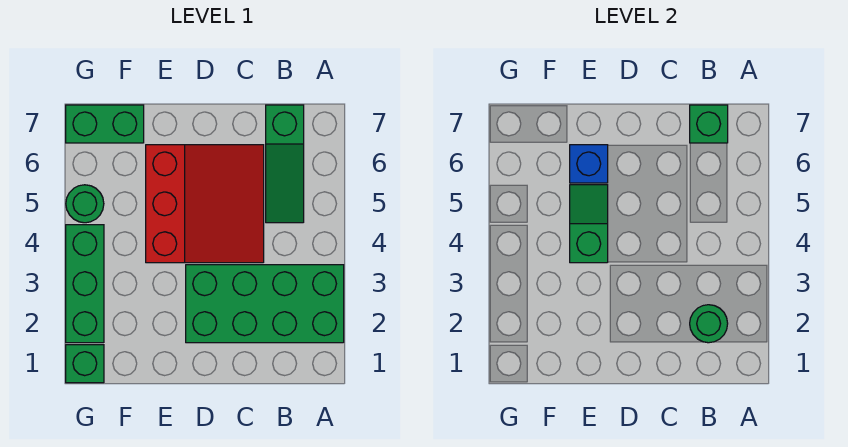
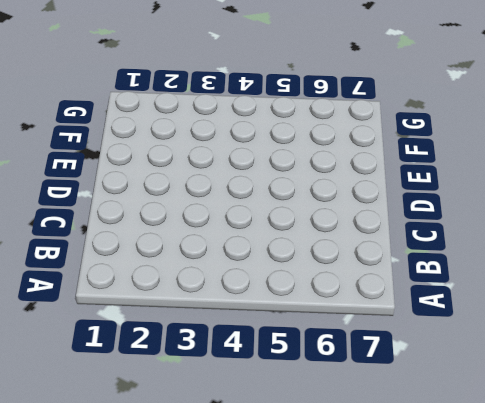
none -> green brick A2:D3 level 1
none -> green slope B5:B7 level 1 top 7

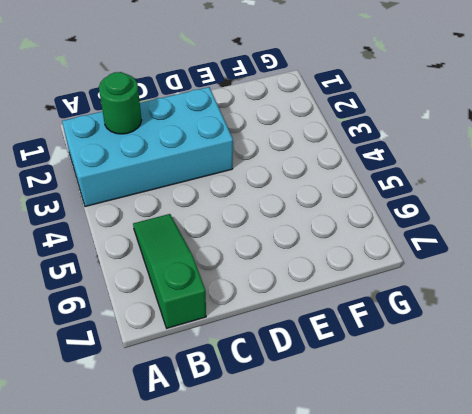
cyan brick A2:D3 level 1 -> green brick A2:D3 level 1
none -> red slope C4:E6 level 1 top E
none -> green brick F7:G7 level 1

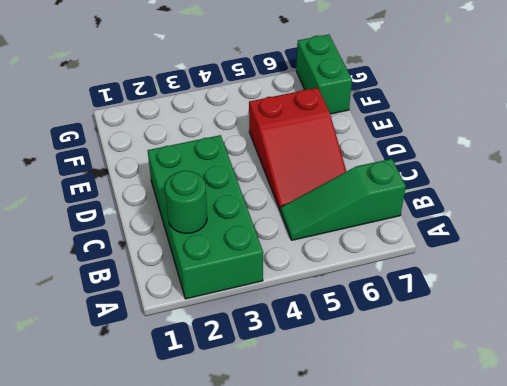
red slope C5:E6 level 1 top E -> red slope C4:E6 level 1 top E
none -> green brick G1 level 1
none -> green brick G2:G4 level 1

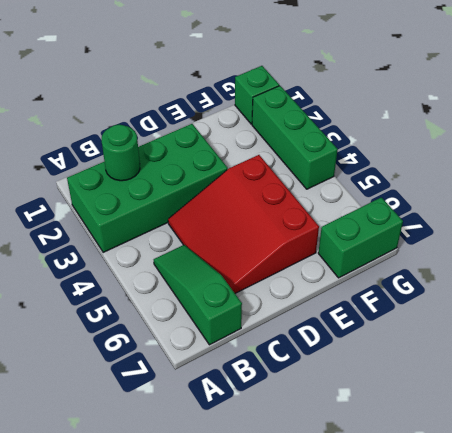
none -> green round brick G5 level 1
none -> green brick B7 level 2

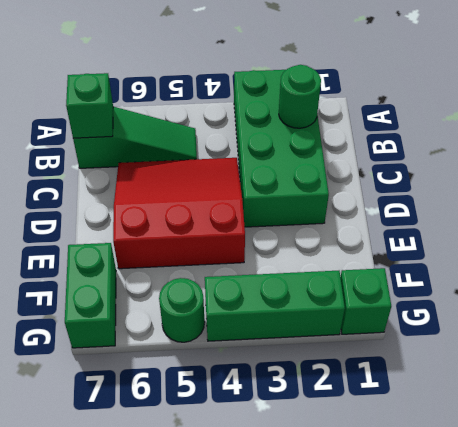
none -> green slope E4:E5 level 2 top 4
none -> blue brick E6 level 2

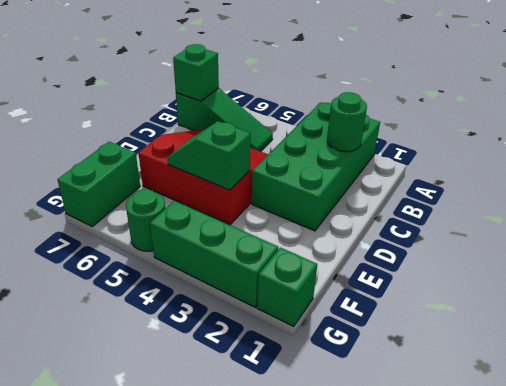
none -> blue brick E6 level 2

